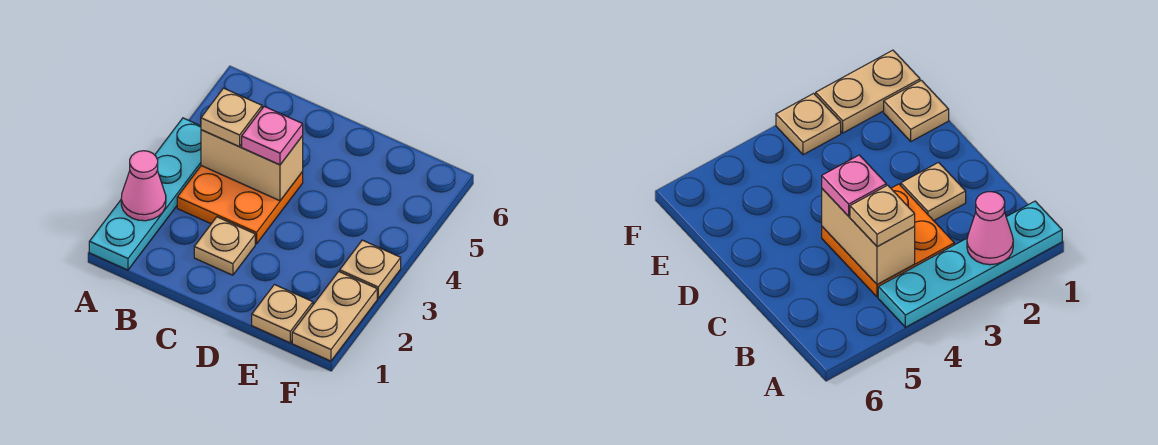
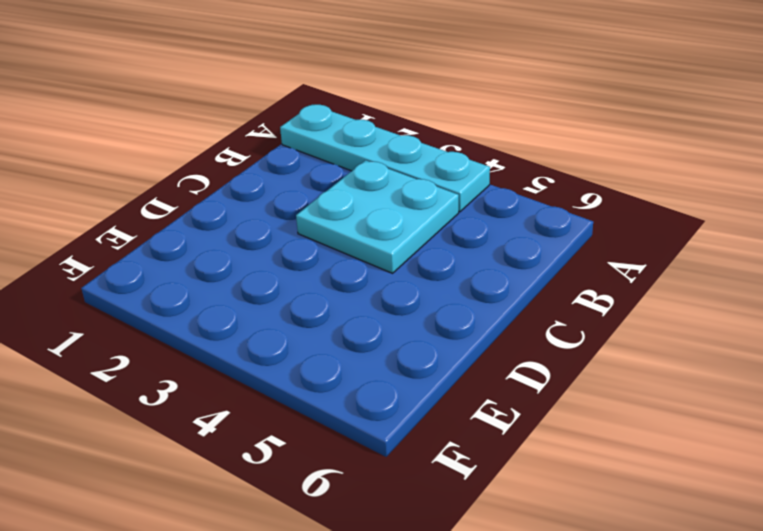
cyan plate B3:C4 level 1 -> orange plate B3:C4 level 1
none -> tan plate C2 level 1
none -> tan plate E1 level 1

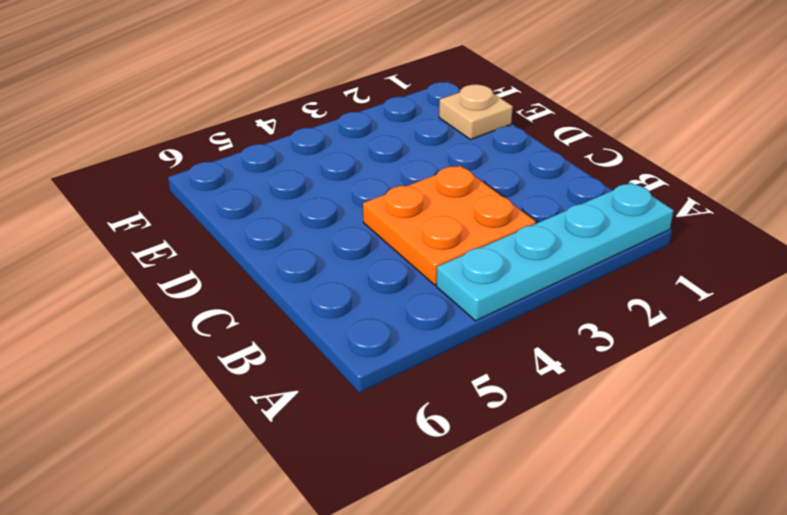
none -> tan plate C2 level 1
none -> tan plate F1:F2 level 1

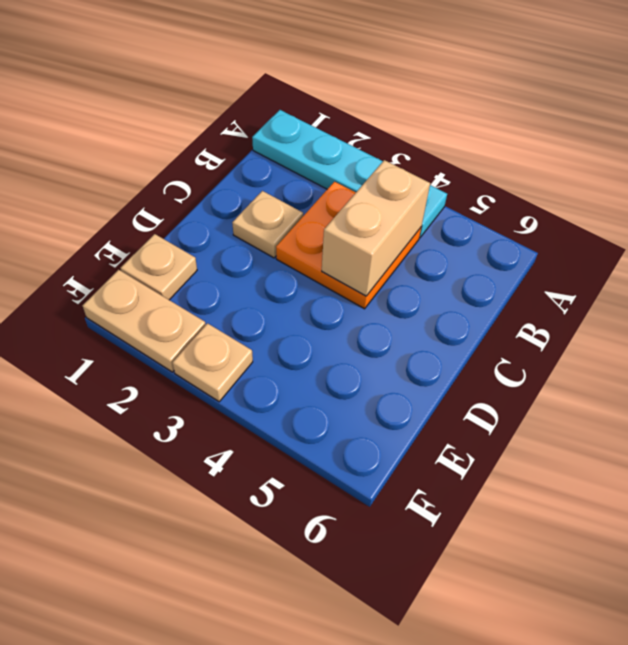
none -> pink cone A2 level 2
none -> tan plate B4 level 3

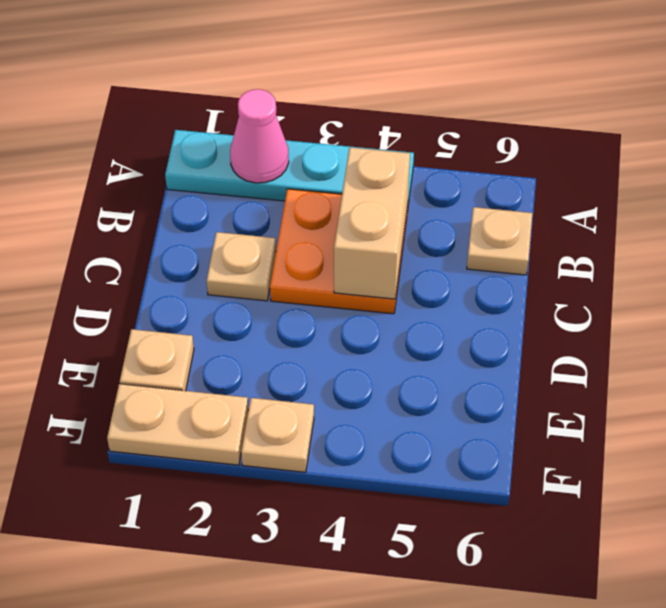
tan plate B6 level 1 -> tan plate B4 level 3
none -> pink plate C4 level 3

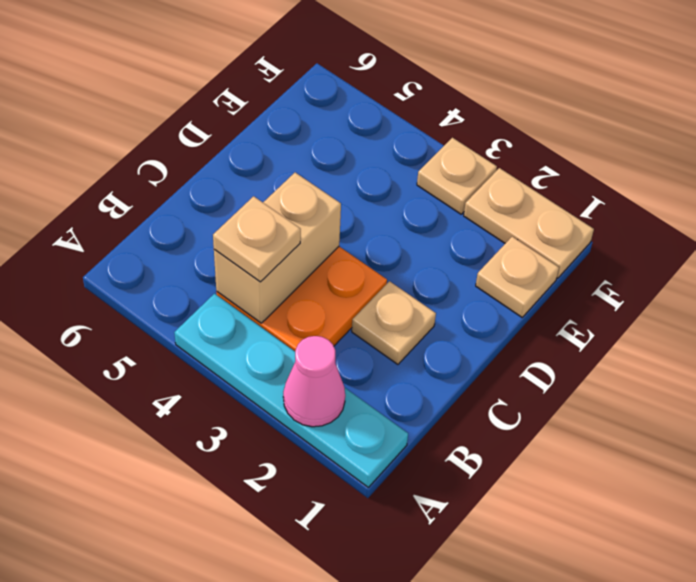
none -> pink plate C4 level 3

